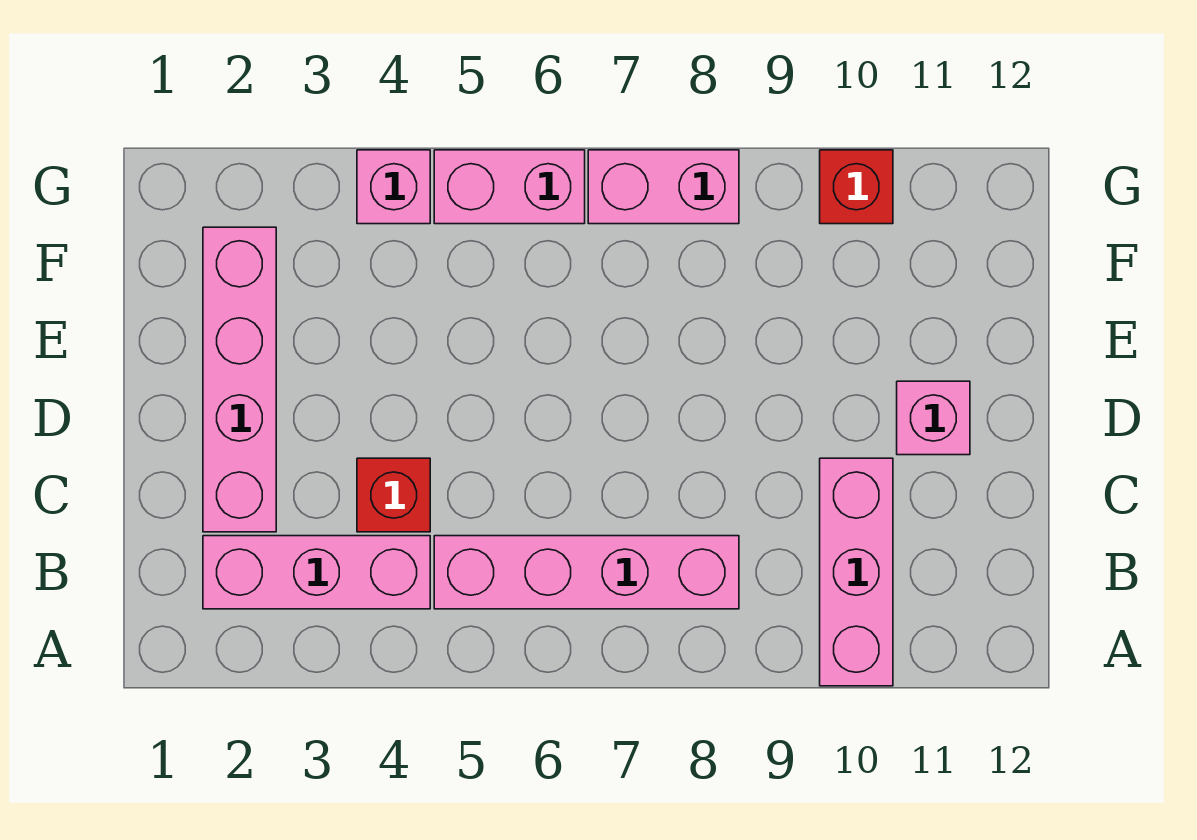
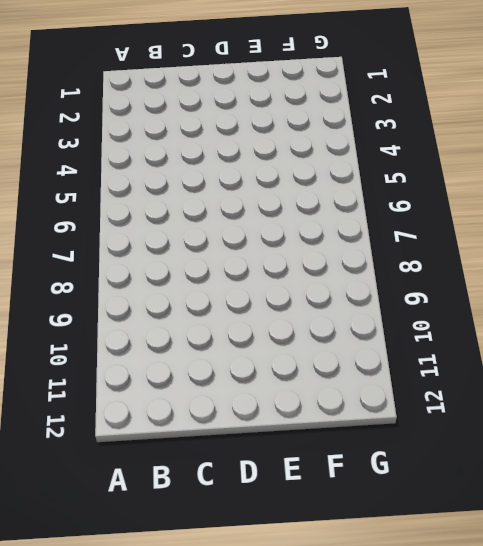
none -> pink brick A10:C10 level 1
none -> pink brick B2:B4 level 1

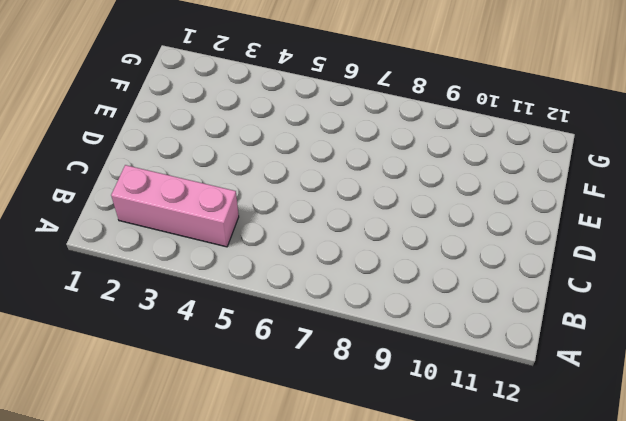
none -> pink brick A10:C10 level 1
none -> pink brick B5:B8 level 1

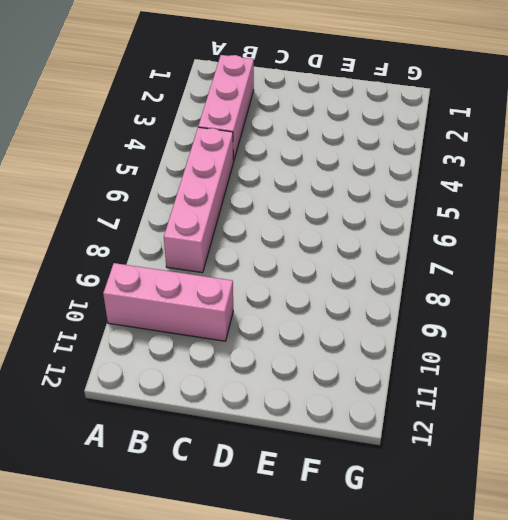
none -> pink brick C2:F2 level 1
none -> red brick C4 level 1

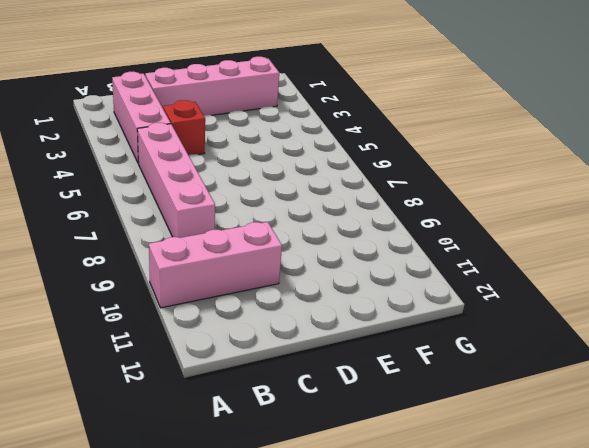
none -> pink brick D11 level 1
none -> pink brick G4 level 1

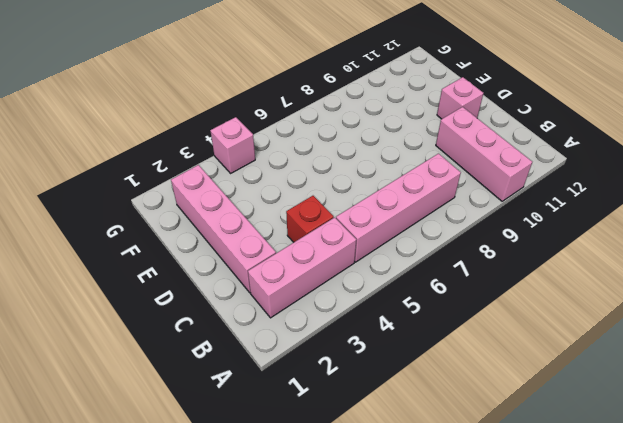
none -> pink brick G5:G6 level 1
none -> pink brick G7:G8 level 1

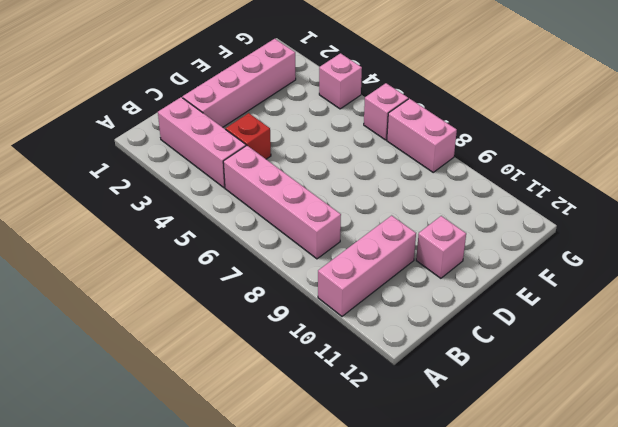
pink brick G6 level 1 -> pink brick G5:G6 level 1
none -> red brick G10 level 1

